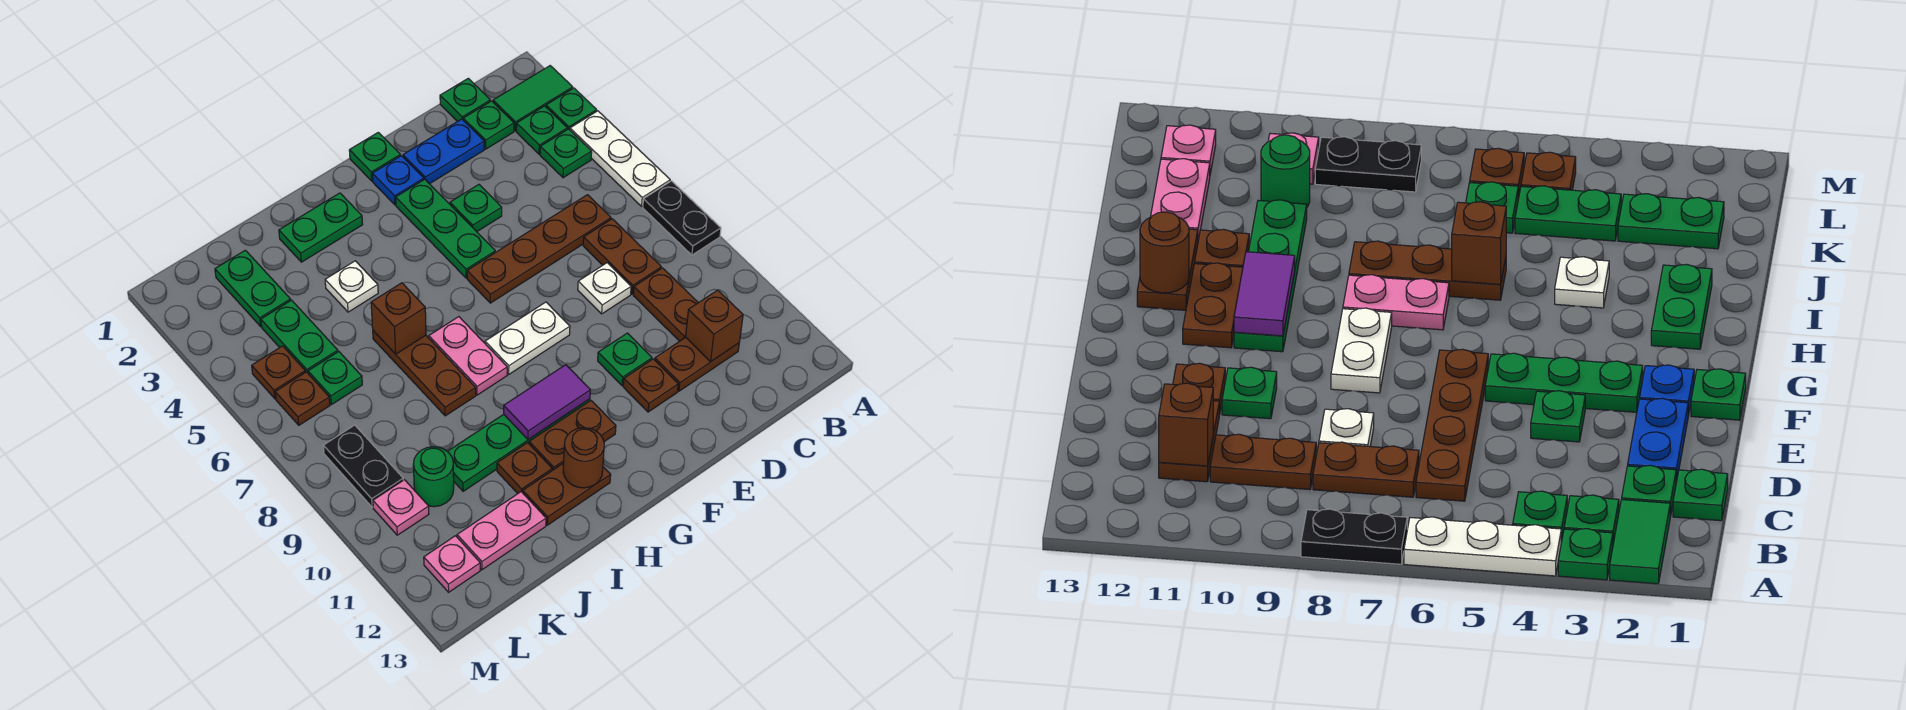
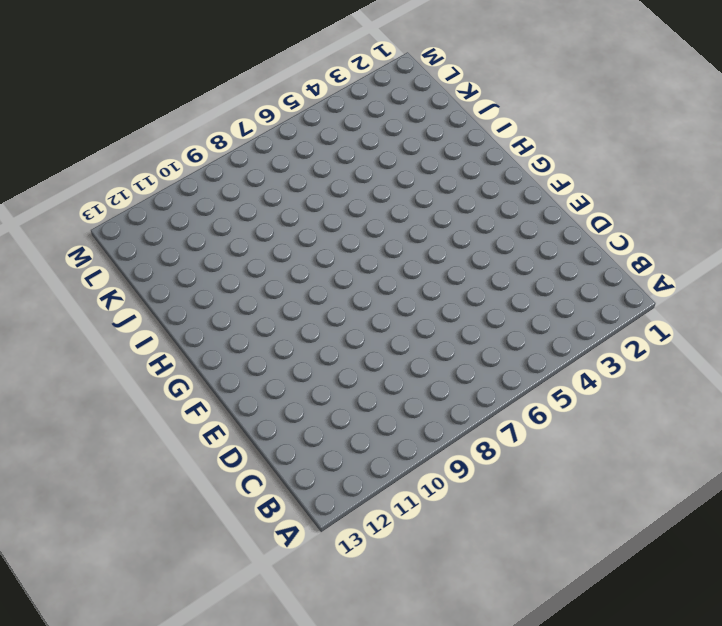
none -> green tile A2:B2 level 1
none -> green plate A3 level 1
none -> white plate A4:A6 level 1
none -> black plate A7:A8 level 1

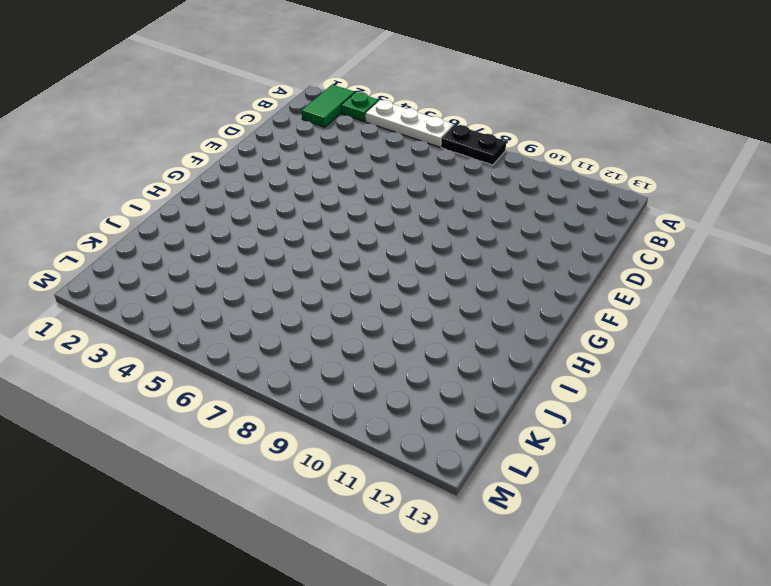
none -> green plate B3 level 1
none -> green plate B4 level 1
none -> green plate C1 level 1
none -> green plate C2 level 1

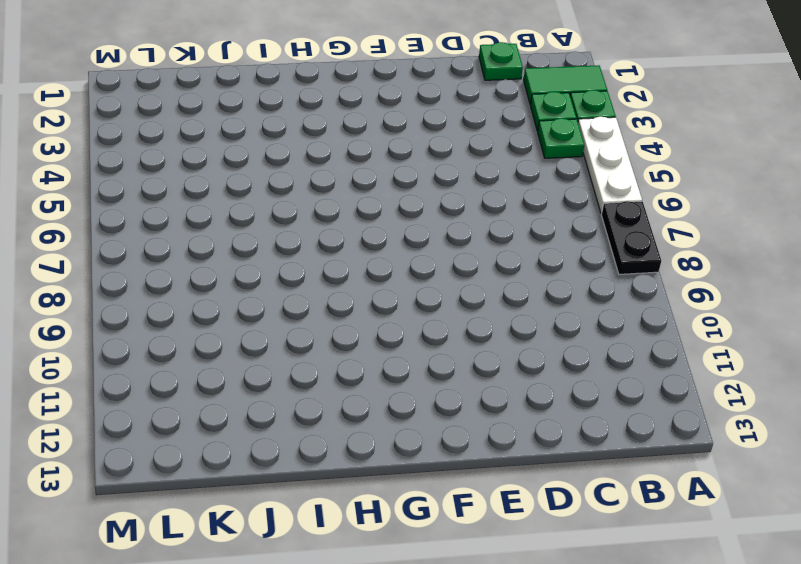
none -> green plate C2 level 1
none -> brown plate C6:F6 level 1
none -> brown plate C7:C8 level 1
none -> brown plate C9:C10 level 1

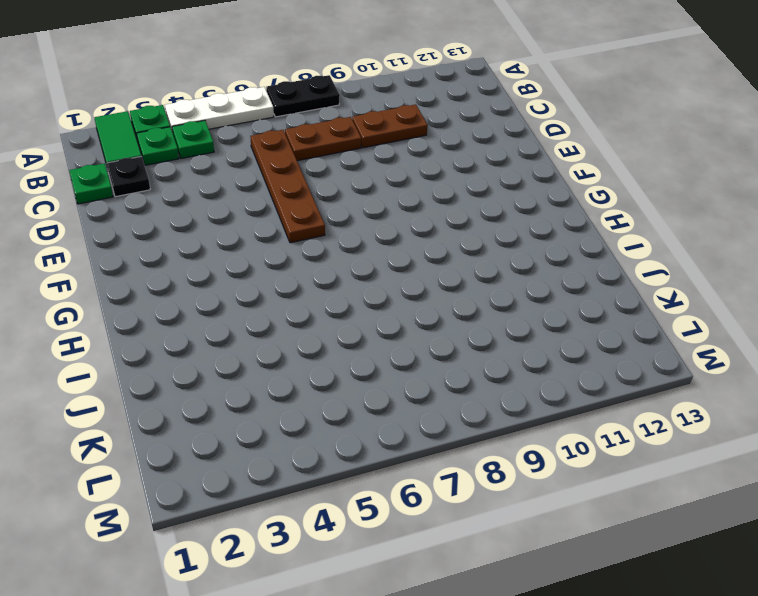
black plate C2 level 1 -> green plate C2 level 1
none -> brown plate C11:D11 level 1
none -> blue plate D2:E2 level 1
none -> white plate D8 level 1
none -> green plate E4 level 1

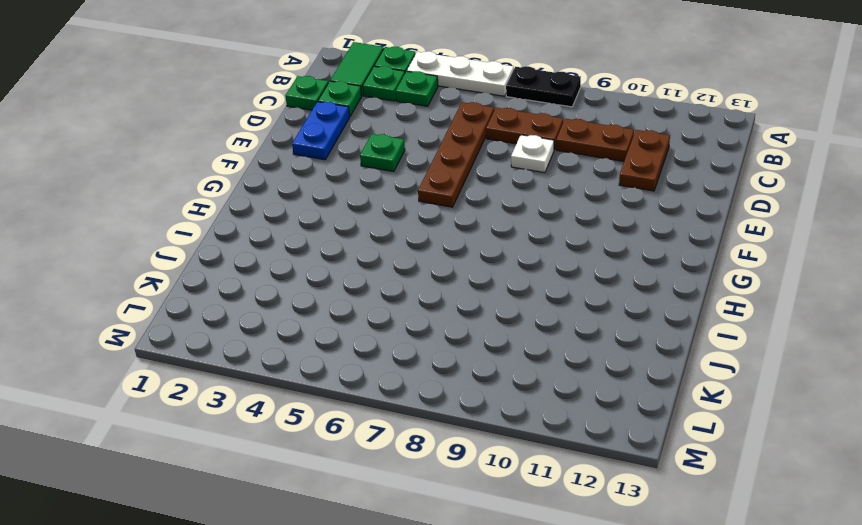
none -> green plate E10 level 1
none -> brown plate E11 level 1
none -> green plate F1 level 1
none -> blue plate F2 level 1

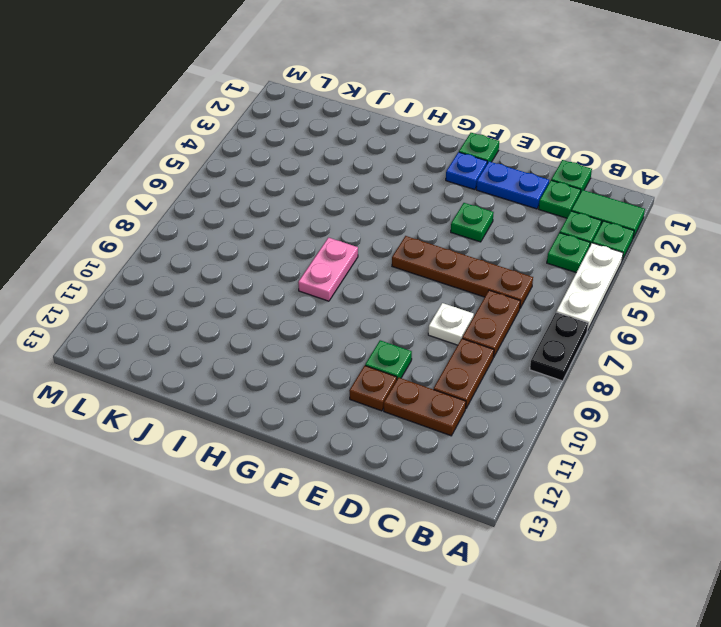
none -> green plate F3:F5 level 1
none -> white plate F8:G8 level 1
none -> green plate G10:J10 level 1
none -> brown plate G11:H11 level 1

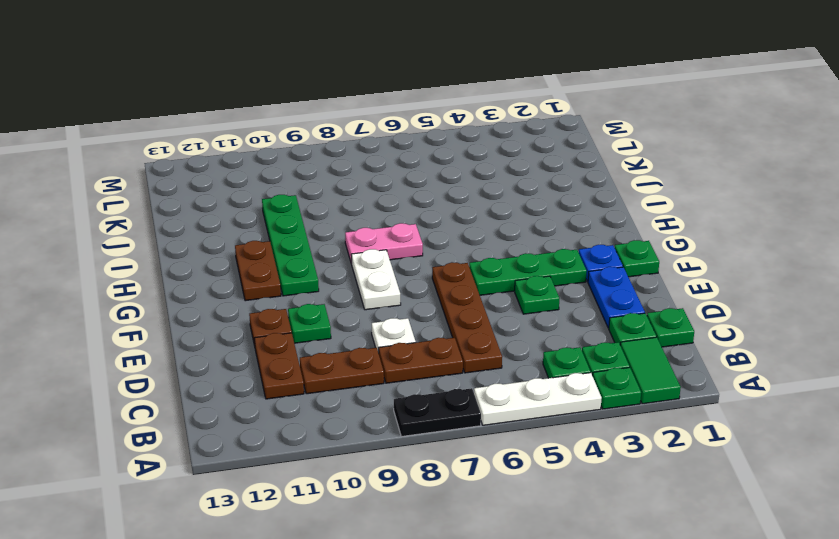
none -> green plate H2:I2 level 1
none -> brown plate H12:I12 level 1
none -> white plate I4 level 1
none -> brown plate I6:I8 level 1

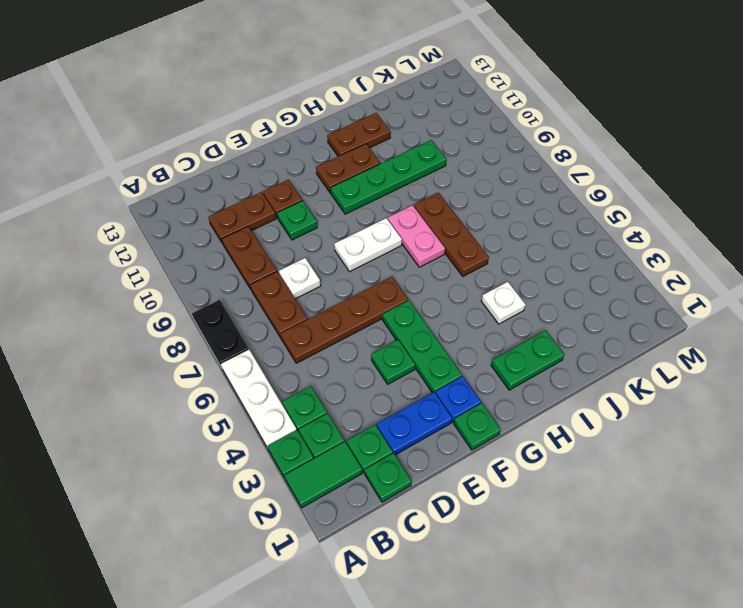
none -> brown plate I11 level 1
none -> pink plate J12:K12 level 1
none -> green plate K2:K3 level 1
none -> green plate K4:K5 level 1

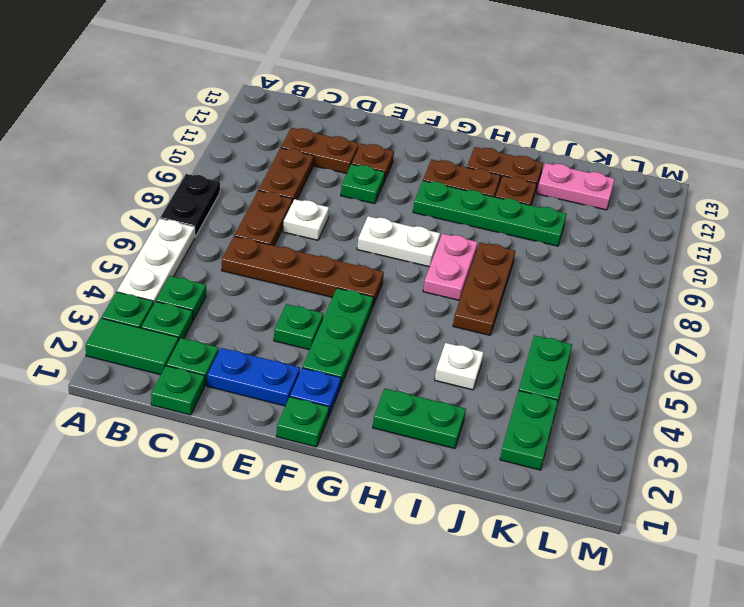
none -> green plate K6 level 1
none -> green round brick K10 level 1
none -> brown plate L5 level 1
none -> brown plate L6 level 1

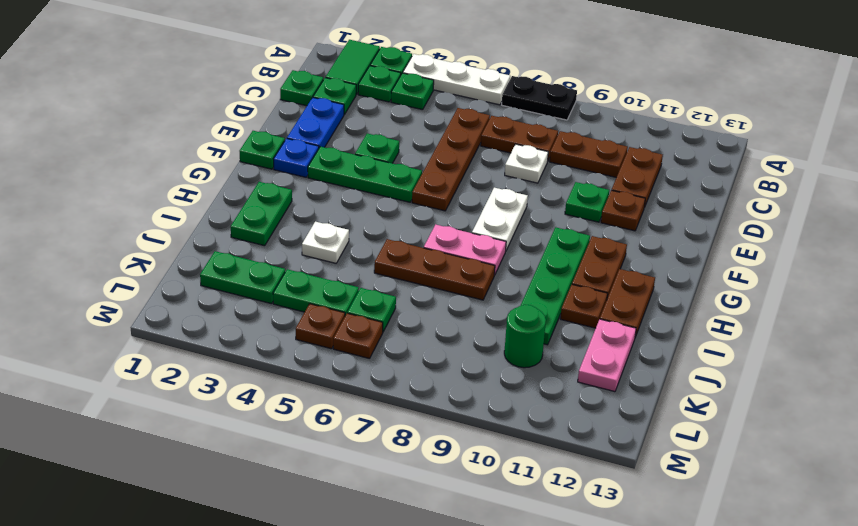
none -> black plate L8:L9 level 1
none -> pink plate L10 level 1
none -> pink plate L12 level 1
none -> brown brick C11 level 2

